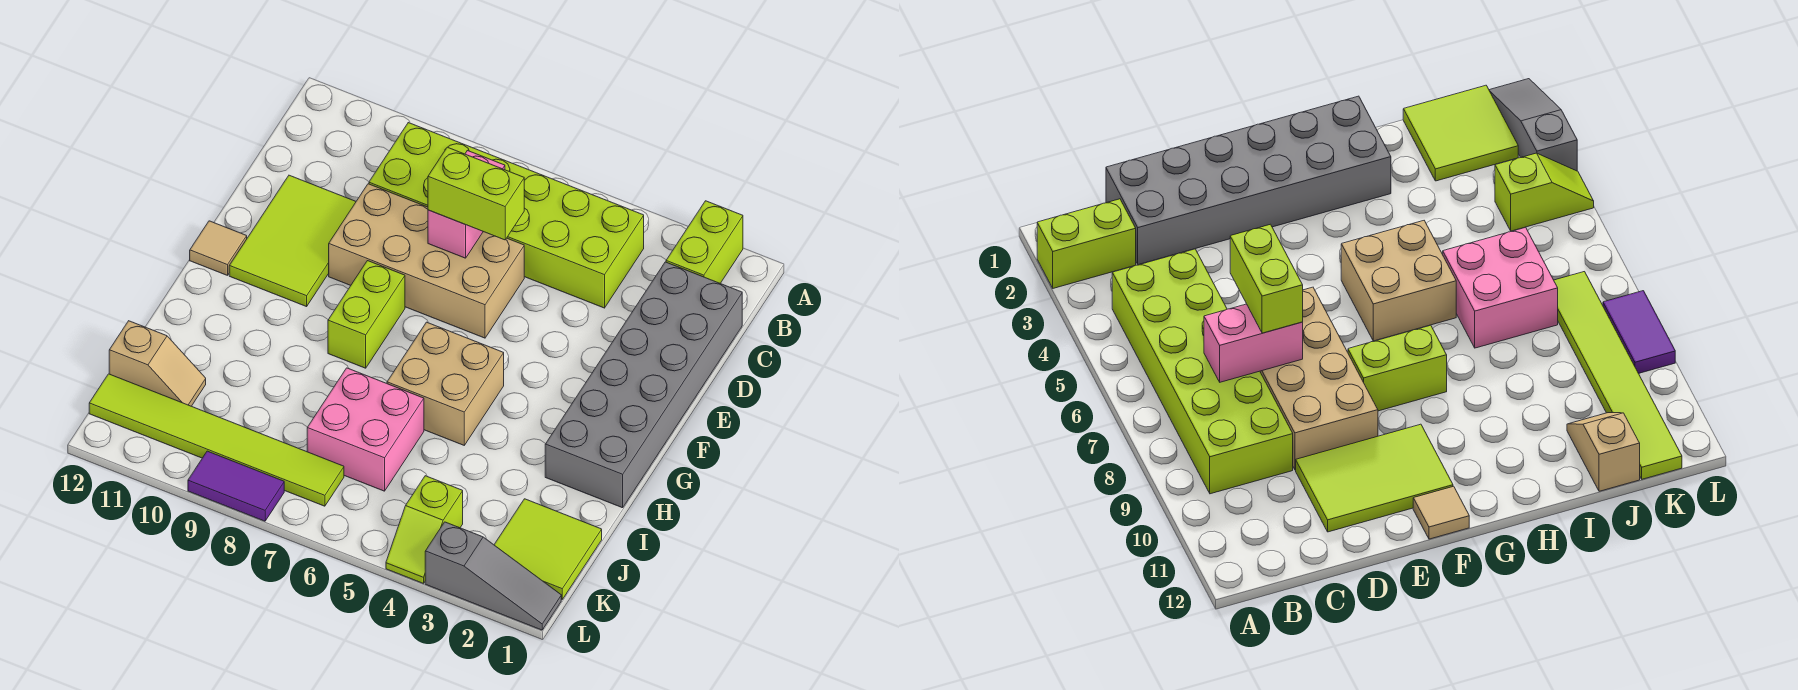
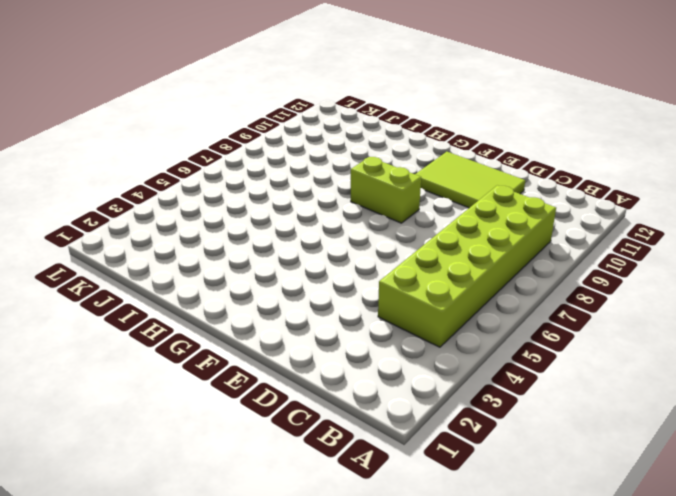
none -> lime brick A2:B2 level 1
none -> grey brick C1:H2 level 1
none -> tan brick D6:E9 level 1

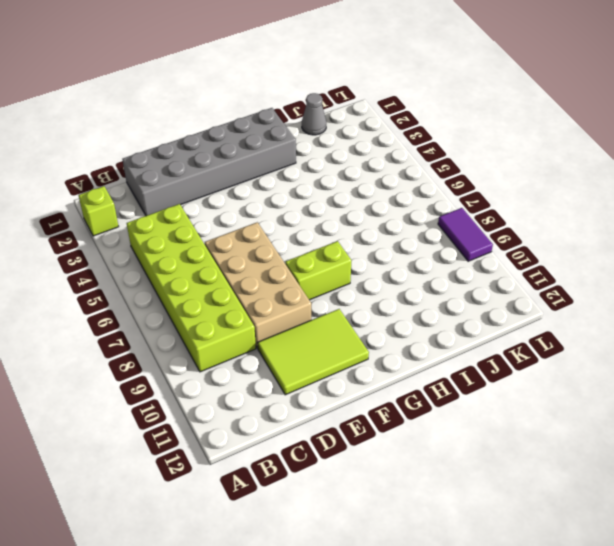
lime brick A2 level 1 -> lime brick A2:B2 level 1
grey cone J1 level 1 -> lime tile J1:K2 level 1
none -> tan tile F12 level 1
none -> tan brick G5:H6 level 1
none -> pink brick I6:J7 level 1

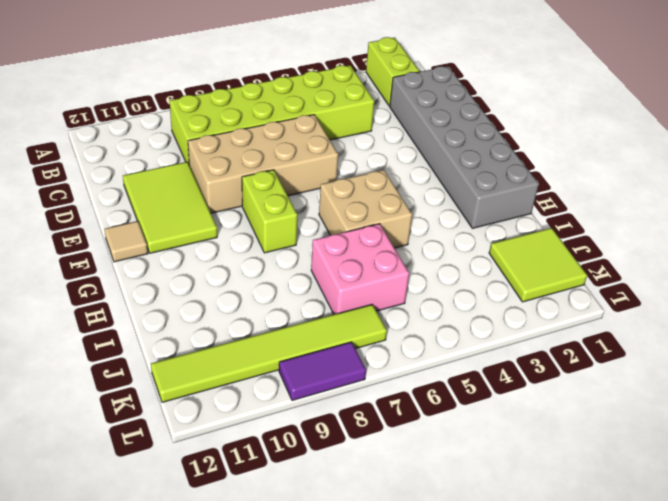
none -> tan slope J11:J12 level 1 top 12
none -> lime slope K4:L4 level 1 top K
none -> grey slope L1:L3 level 1 top 3

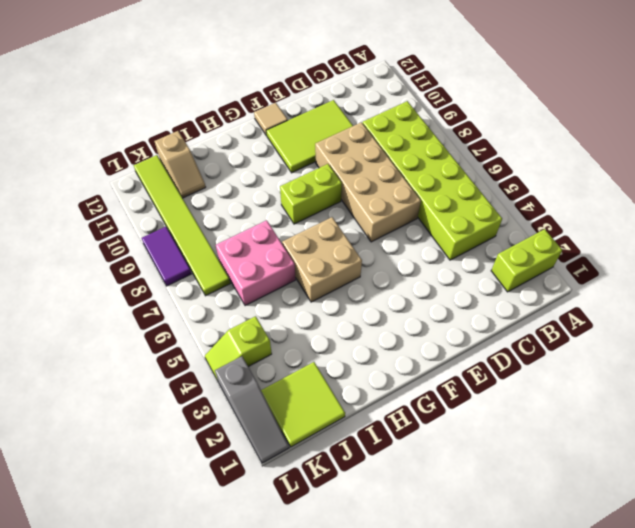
none -> grey brick C1:H2 level 1
none -> pink brick C7:D7 level 2
none -> lime brick D6:D7 level 3

